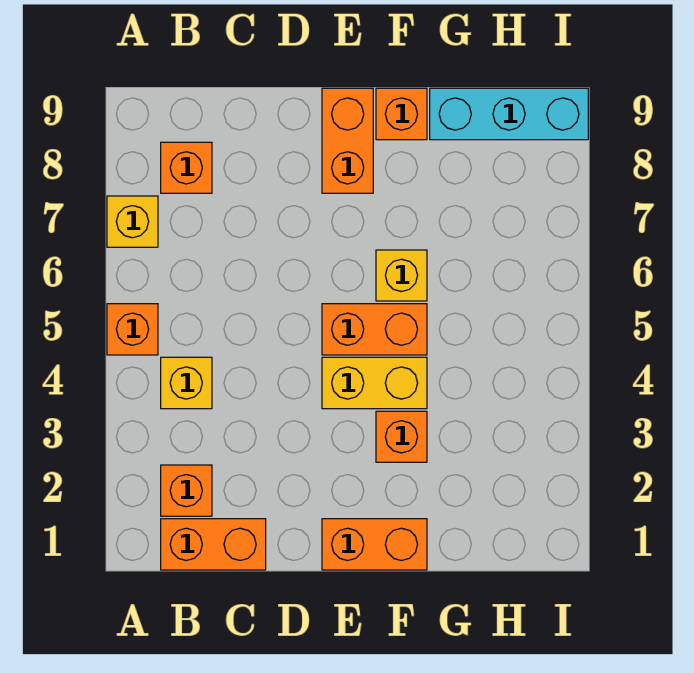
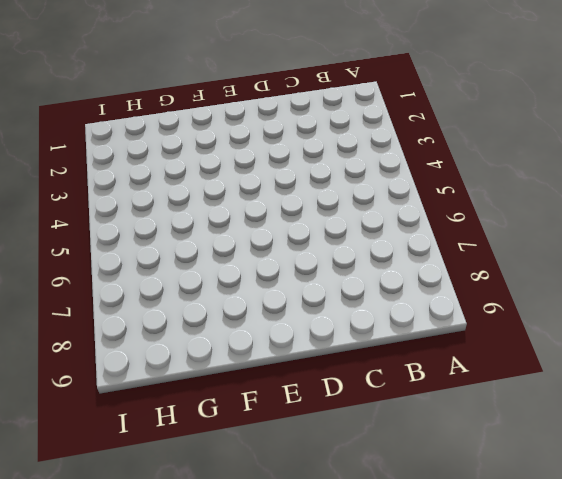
none -> orange brick A5 level 1
none -> yellow brick A7 level 1
none -> orange brick B1:C1 level 1

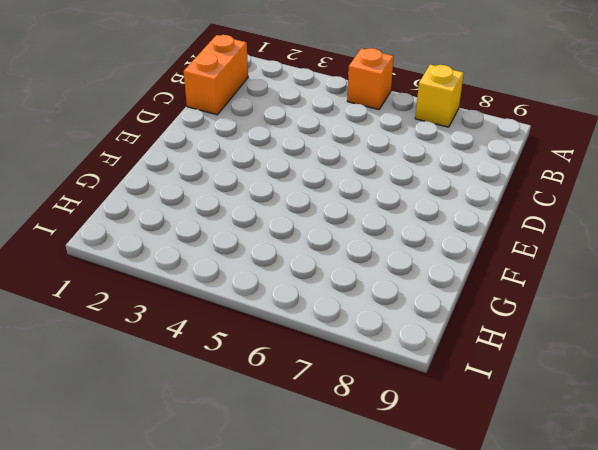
none -> orange brick B2 level 1
none -> yellow brick B4 level 1
none -> orange brick B8 level 1

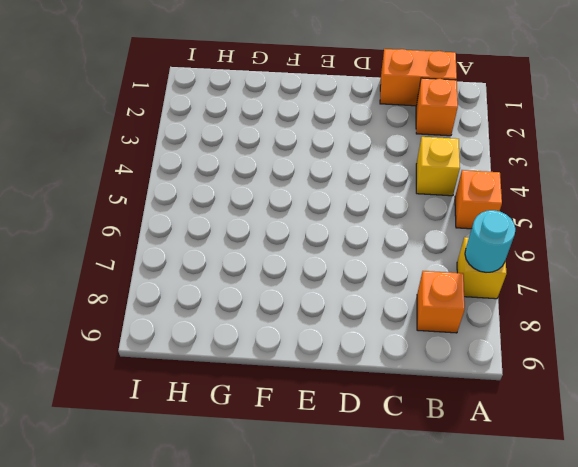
cyan round brick A7 level 2 -> none
none -> orange brick E1:F1 level 1
none -> yellow brick E4:F4 level 1
none -> orange brick E5:F5 level 1

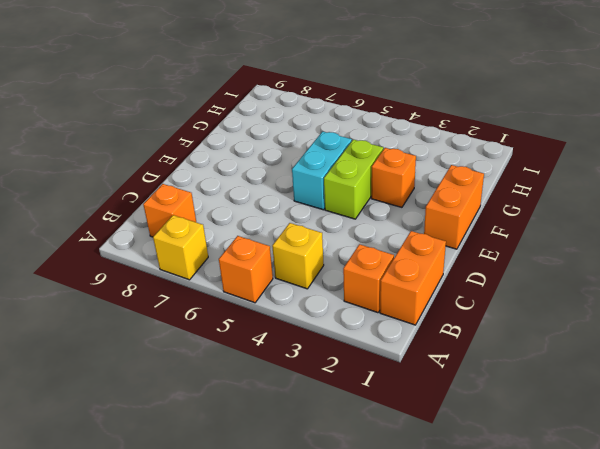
lime brick E4:F4 level 1 -> yellow brick E4:F4 level 1
cyan brick E5:F5 level 1 -> orange brick E5:F5 level 1
none -> orange brick E8:E9 level 1
none -> yellow brick F6 level 1
none -> orange brick F9 level 1

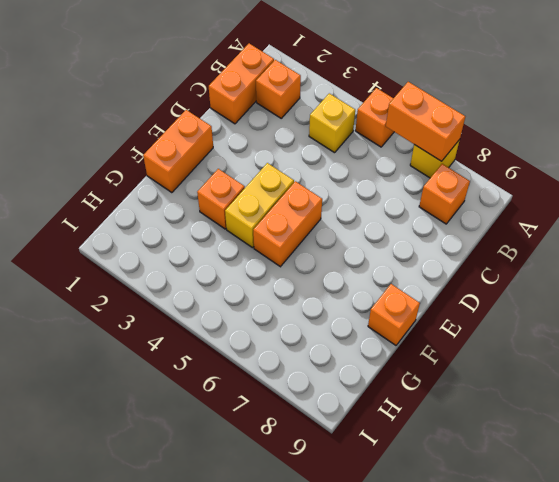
orange brick A6:A7 level 2 -> orange brick E8:E9 level 1
none -> yellow brick F6 level 1
none -> cyan brick G9:I9 level 1

